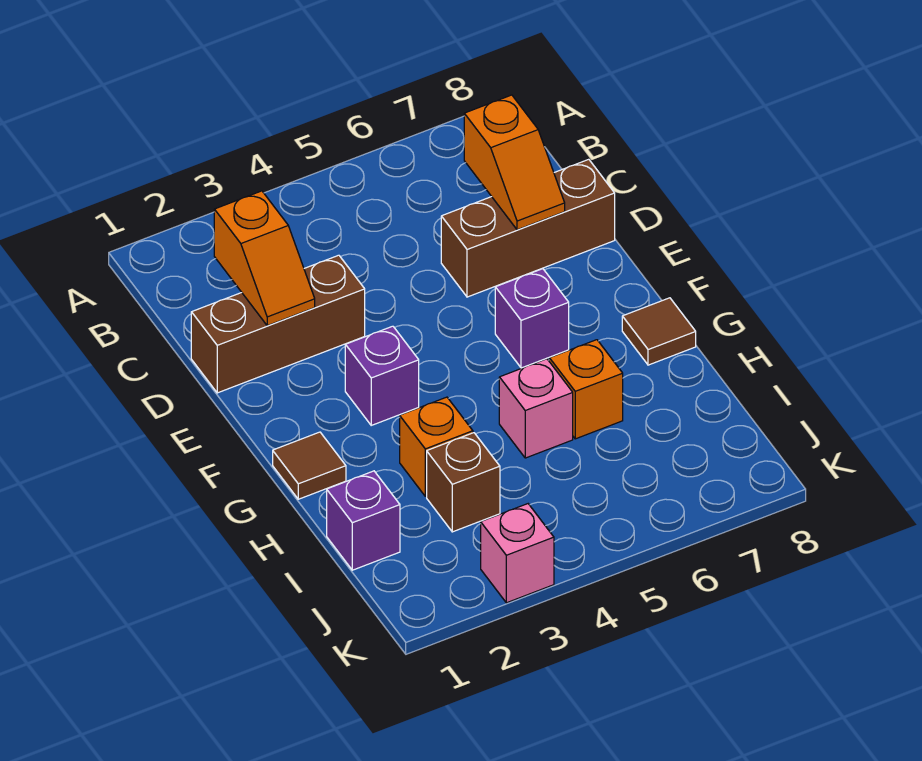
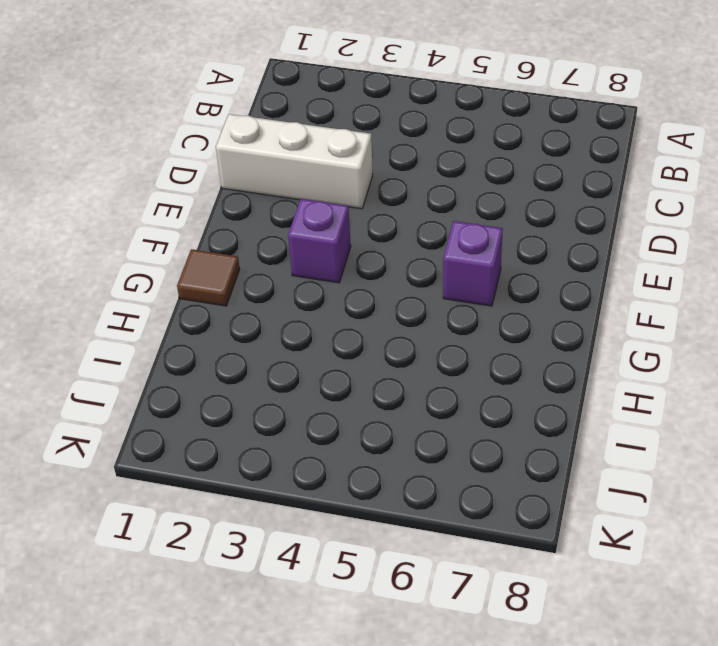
white brick D1:D3 level 1 -> brown brick D1:D3 level 1
none -> brown brick D6:D8 level 1
none -> brown tile G8 level 1
none -> orange brick H3 level 1

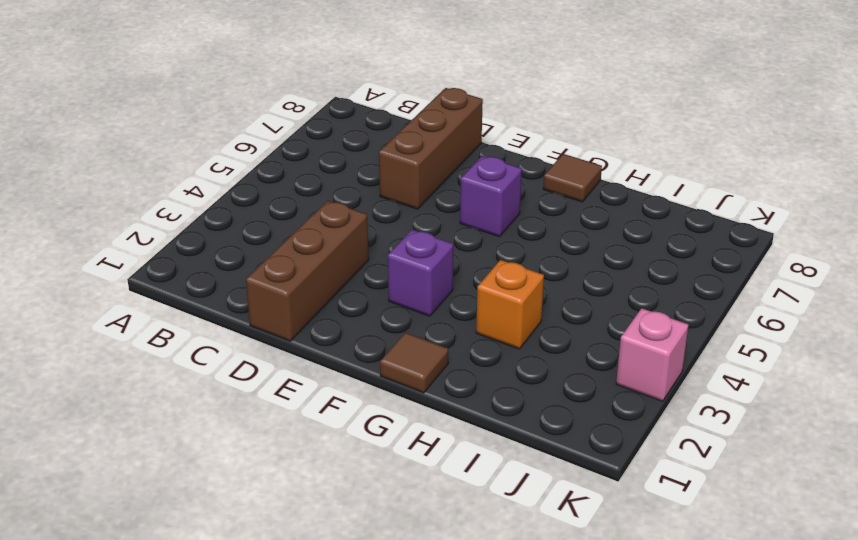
none -> pink brick H5 level 1
none -> orange brick H6 level 1
none -> purple brick I1 level 1

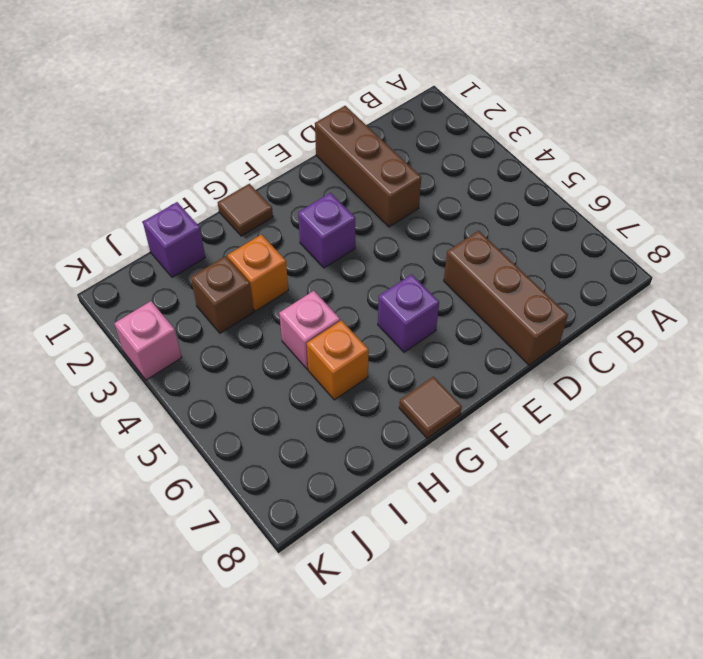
none -> orange slope C2:D2 level 2 top C
none -> orange slope C7:D7 level 2 top C

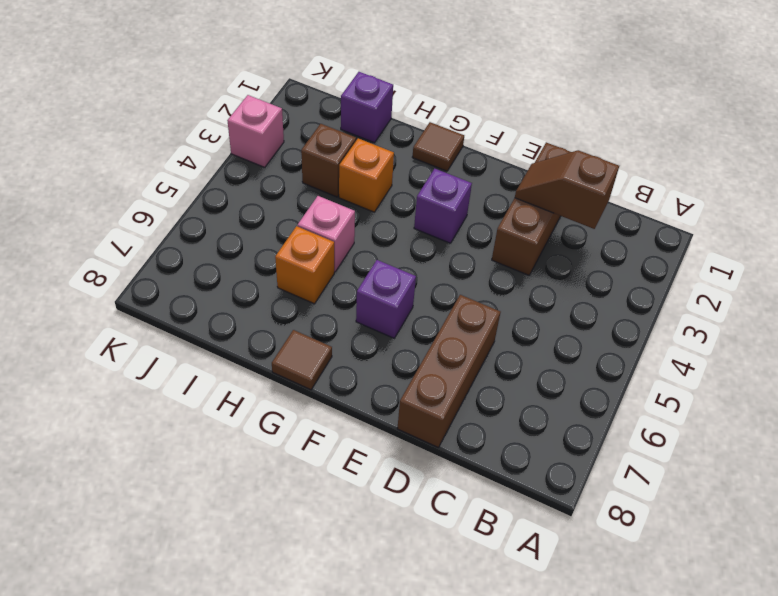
brown slope C2:D2 level 2 top C -> orange slope C2:D2 level 2 top C
none -> orange slope C7:D7 level 2 top C

